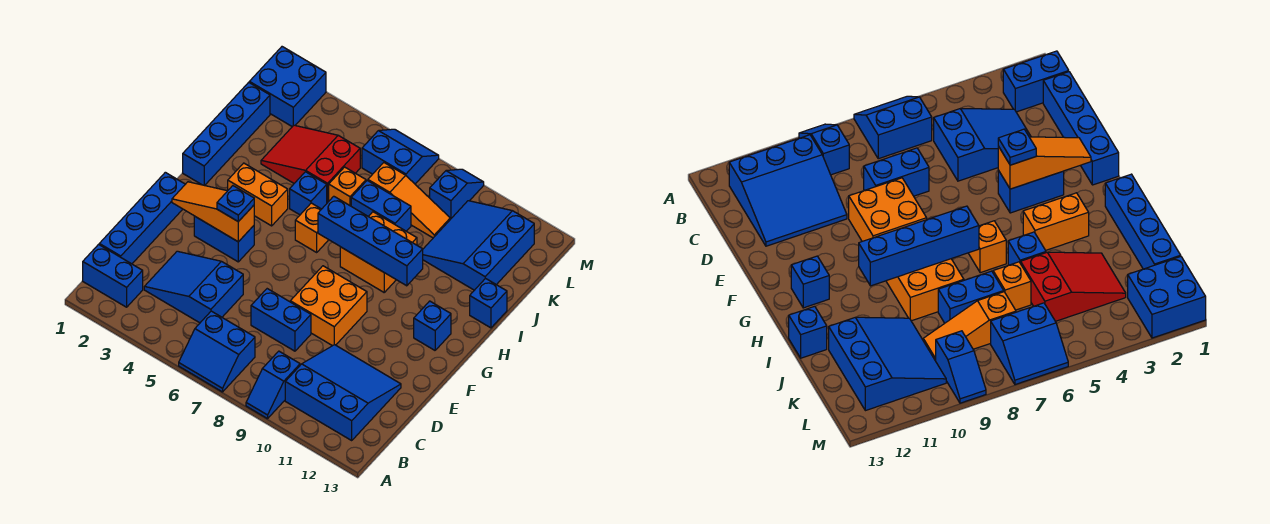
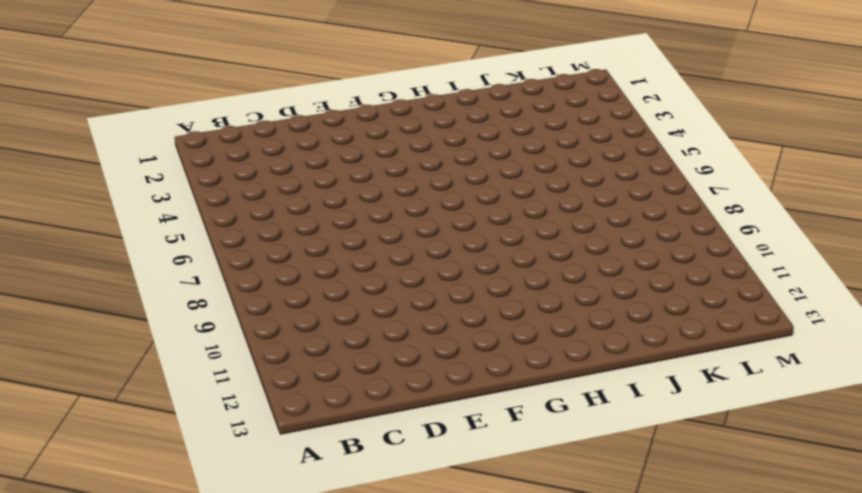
none -> blue slope A6:B7 level 1 top B
none -> blue slope A9:B9 level 1 top B
none -> blue brick B1:B2 level 1

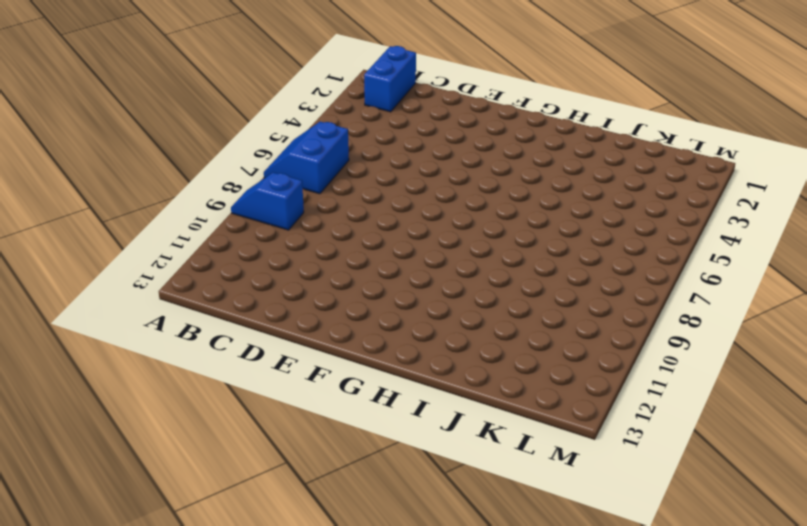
none -> blue slope B10:D12 level 1 top B
none -> blue brick C1:F1 level 1
none -> blue slope C3:D5 level 1 top 5

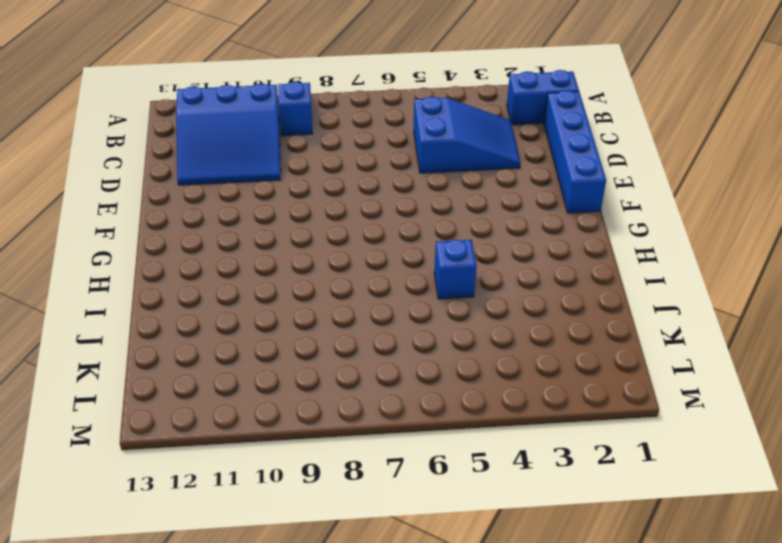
none -> blue slope A6:B7 level 1 top B
none -> blue brick D7:D8 level 1
none -> orange brick E8:F9 level 1

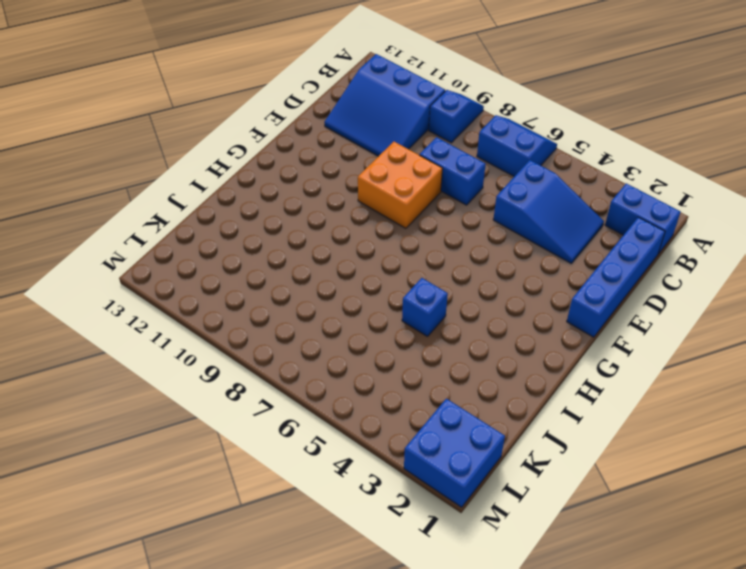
none -> blue brick F3:F4 level 1
none -> blue brick G12 level 1
none -> blue brick H1:K1 level 1

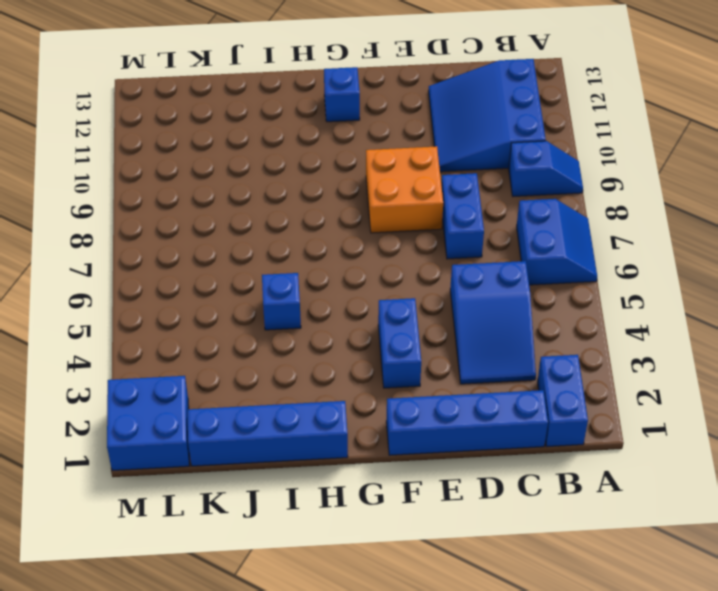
none -> orange brick H3:H4 level 1
none -> orange brick H6 level 1
none -> orange brick H8:I9 level 1

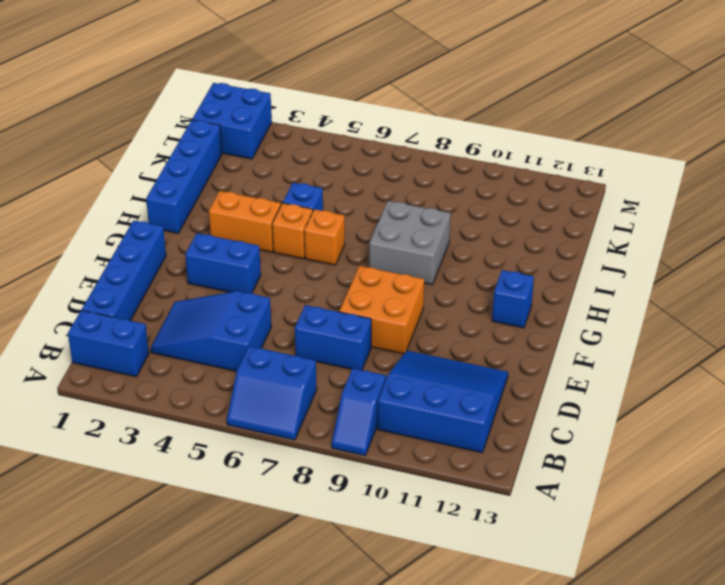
orange brick H5 level 1 -> orange brick J6 level 1
grey brick H8:I9 level 1 -> orange brick H8:I9 level 1
none -> blue brick I13 level 1
none -> red slope J3:K5 level 1 top 5
none -> blue brick J7:J8 level 1

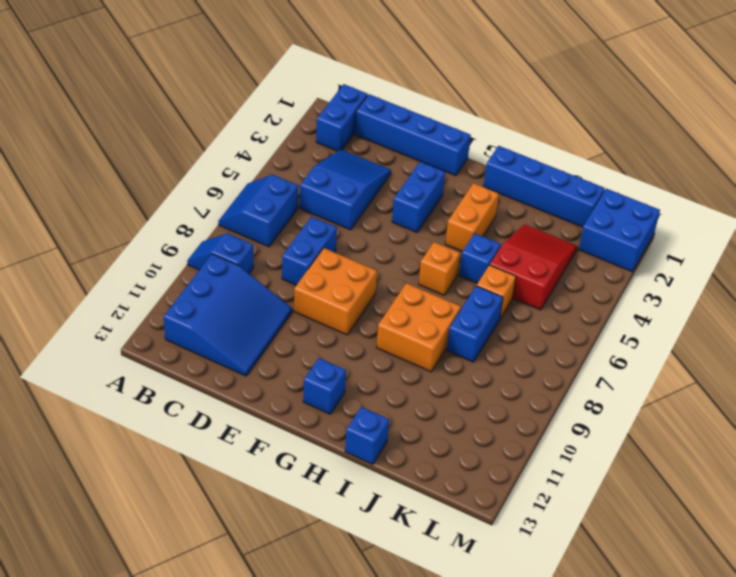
none -> blue slope J10:L12 level 1 top 12
none -> orange slope K7:K9 level 1 top 7
none -> blue slope L6:M7 level 1 top L

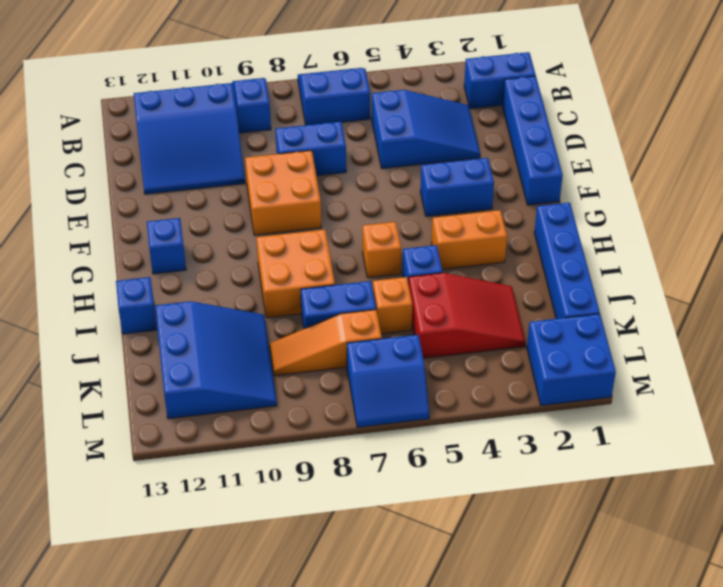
none -> blue slope L9:M9 level 1 top L
none -> orange slope F2:F4 level 2 top 4
none -> blue brick H7:H10 level 2

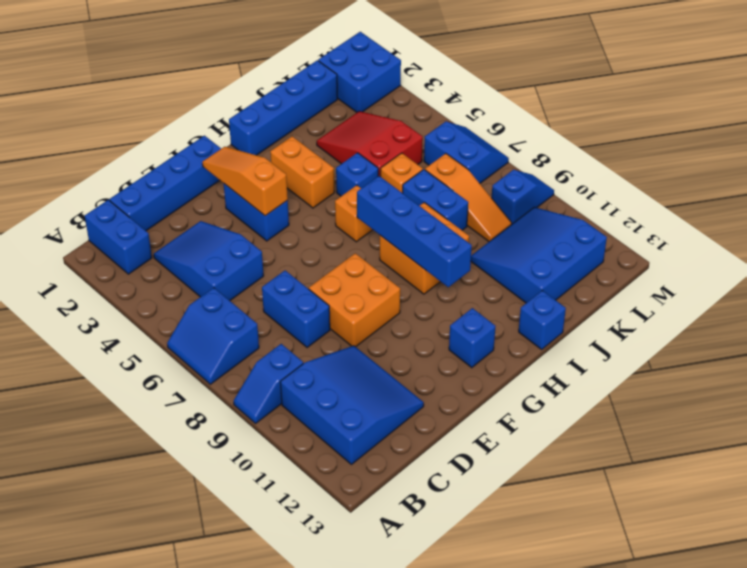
none -> blue plate F4 level 3

